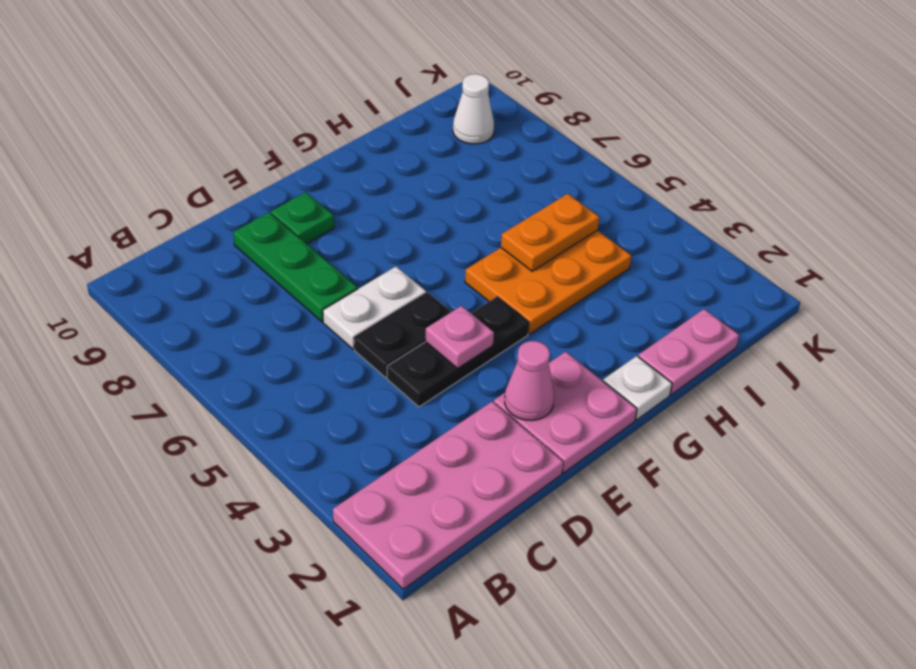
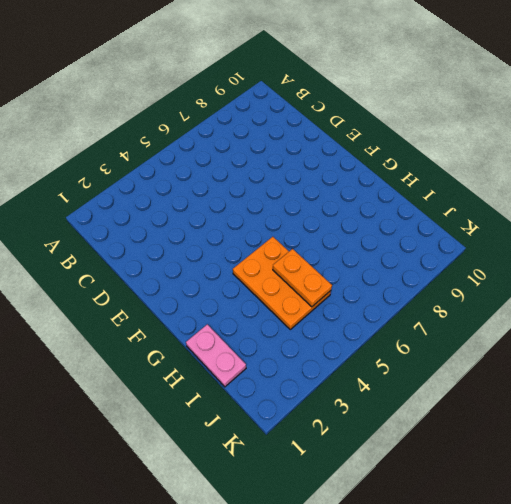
none -> pink plate A1:D2 level 1
none -> black plate D4:F4 level 1
none -> black plate D5:E5 level 1

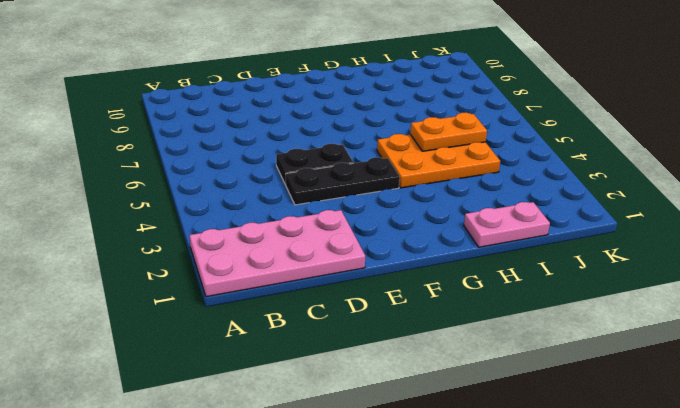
none -> white plate D6:E6 level 1
none -> green plate D7:D9 level 1
none -> pink plate E1:F2 level 1

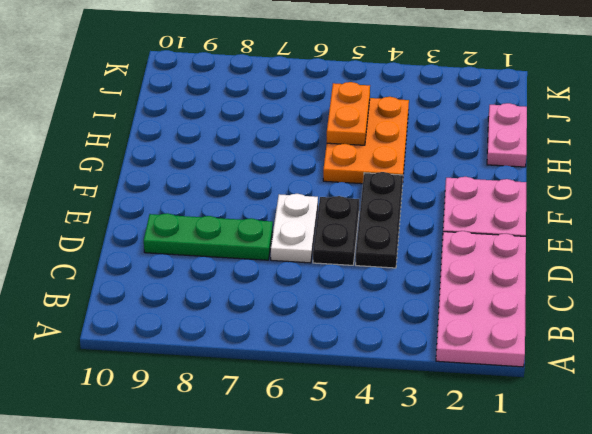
none -> green plate E9 level 1
none -> white plate G1 level 1
none -> white cone J9 level 1

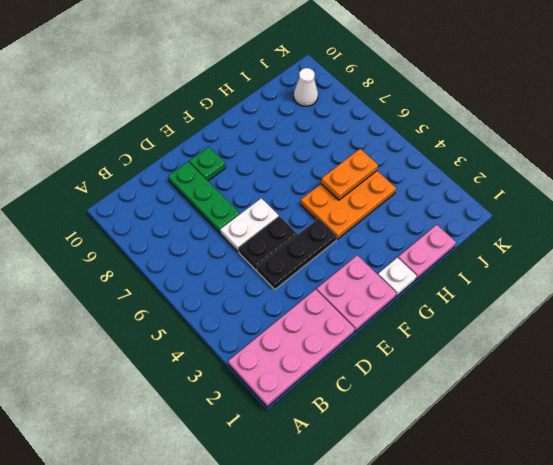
none -> pink cone E2 level 2
none -> pink plate E4 level 2

